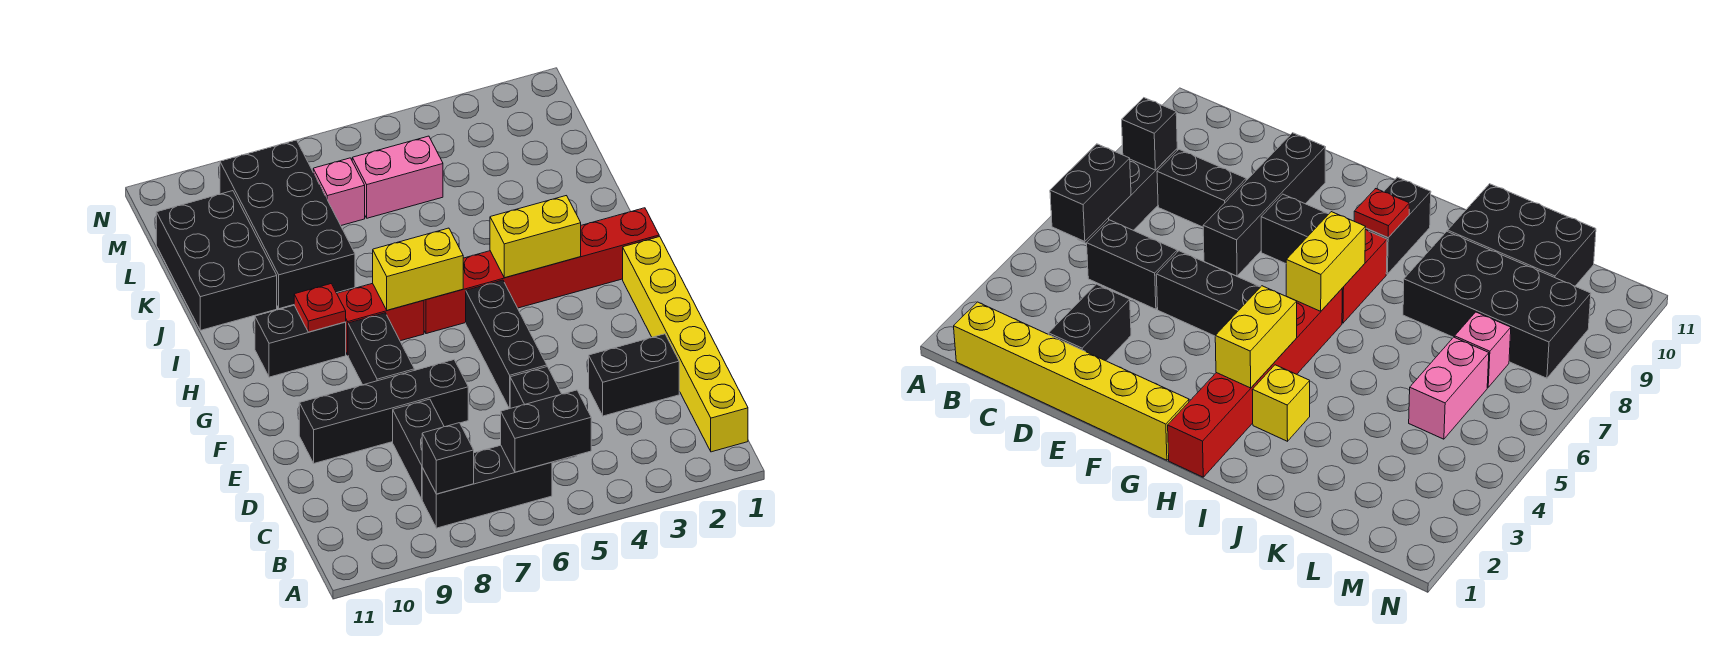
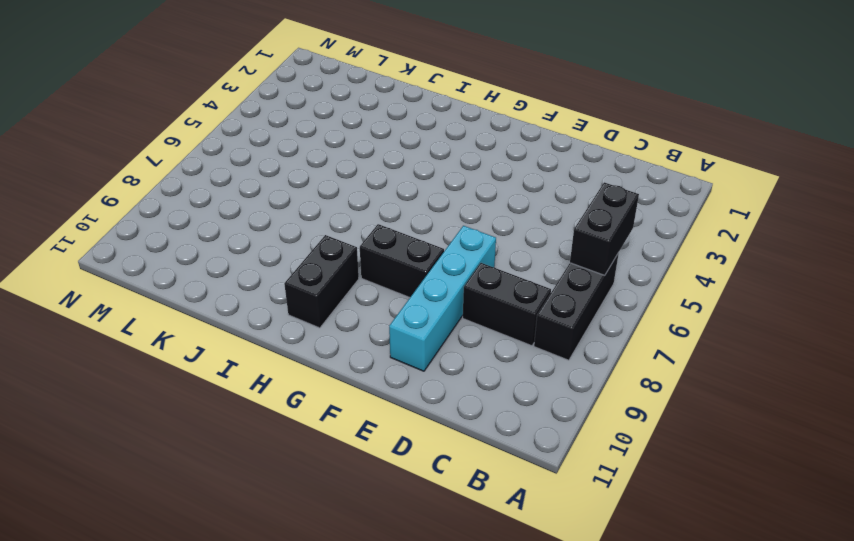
cyan brick E7:E10 level 1 -> black brick E7:E10 level 1
none -> yellow brick B1:G1 level 1
none -> black brick C5:D5 level 1
none -> black brick D2:D3 level 1

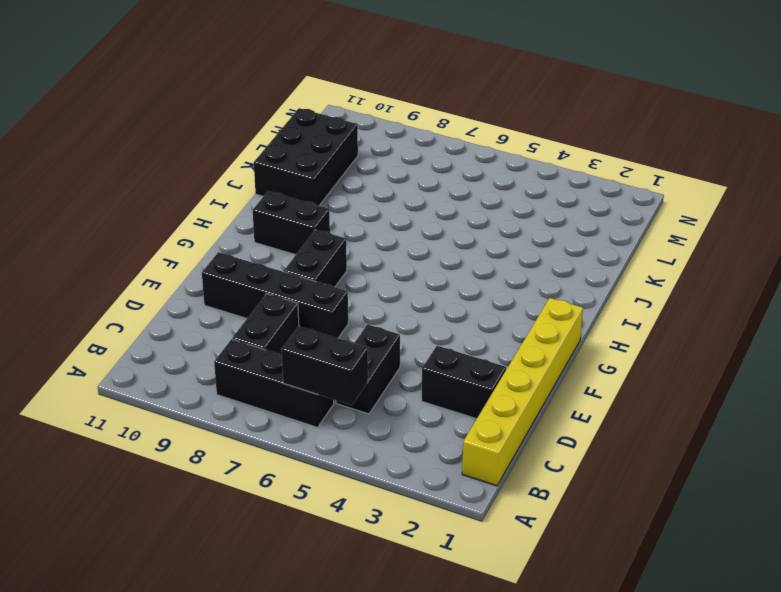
none -> black brick E5:G5 level 1
none -> red brick H1:H6 level 1
none -> red brick H7:H8 level 1

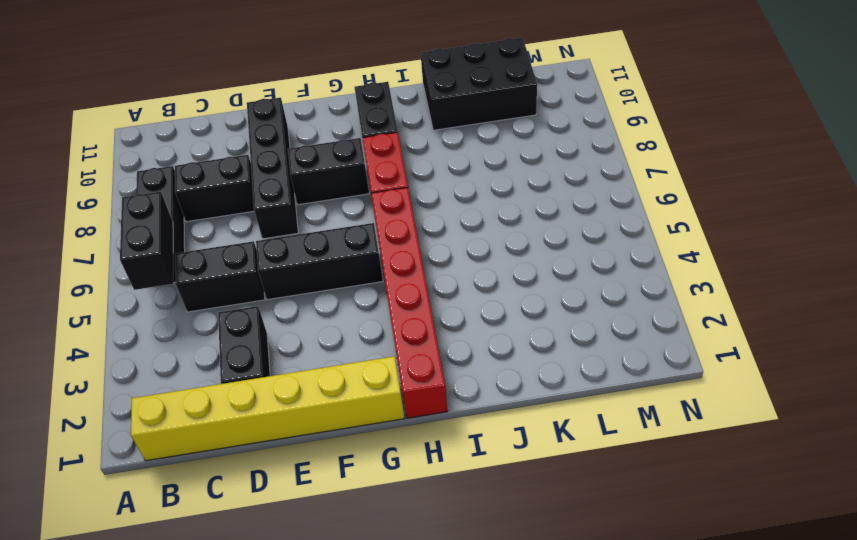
none -> yellow brick I3 level 1
none -> black brick J8:M9 level 1
none -> pink brick L5:L6 level 1

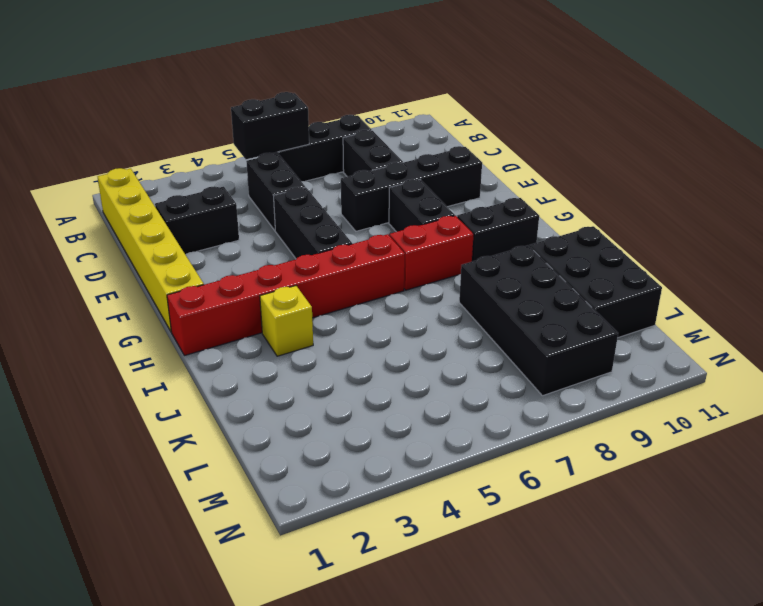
none -> pink brick L5:L6 level 1
none -> pink brick L7 level 1
none -> black brick B8 level 2

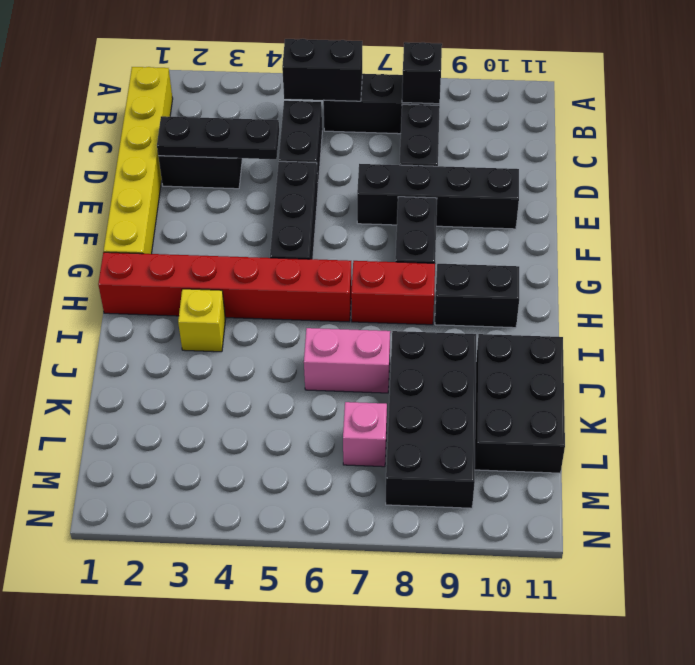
black plate D2:D4 level 2 -> none
pink brick J6:J7 level 1 -> pink brick L5:L6 level 1
none -> yellow brick H3:H4 level 2
none -> yellow brick H6:H7 level 2
none -> red plate H9 level 2

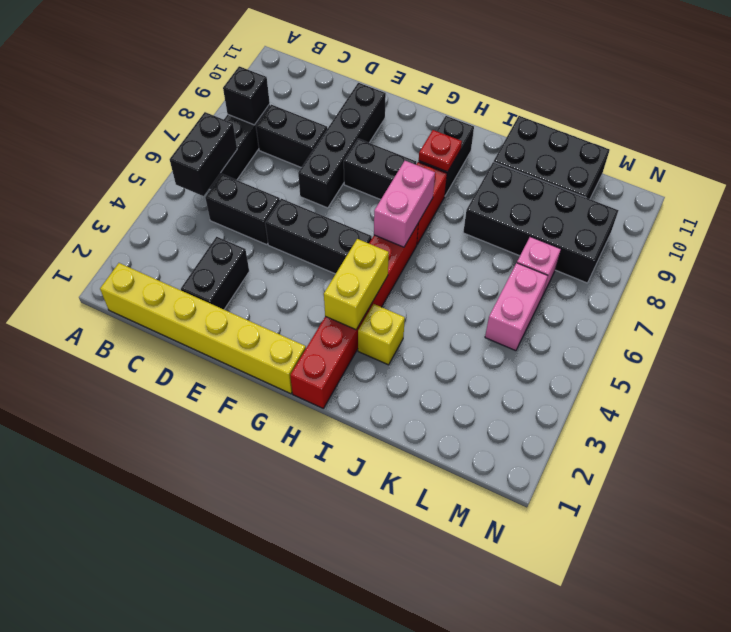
pink brick H6:H7 level 2 -> yellow brick H6:H7 level 2

